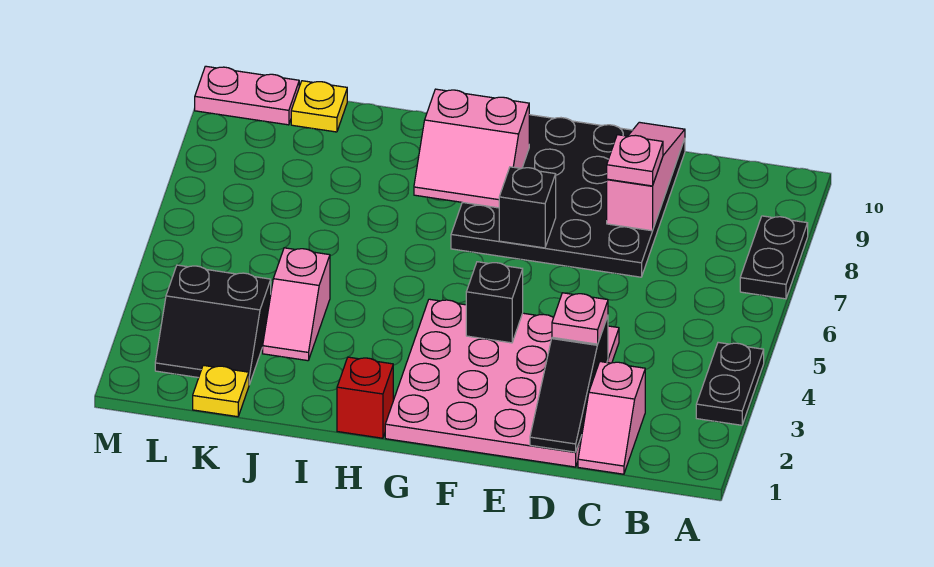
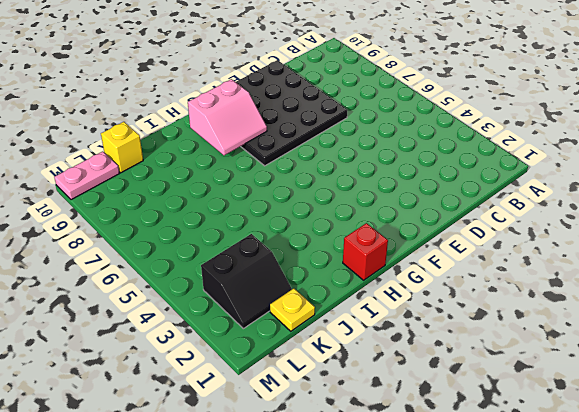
yellow brick K10 level 1 -> yellow plate K10 level 1
none -> black plate A3:A4 level 1
none -> black plate A7:A8 level 1
none -> pink slope C1:C2 level 1 top 2

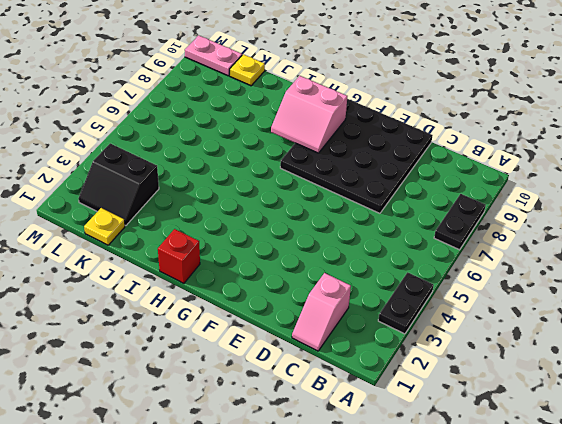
none -> pink plate D1:G4 level 1
none -> pink slope J3:J4 level 1 top 4
none -> black slope D1:D3 level 2 top 3

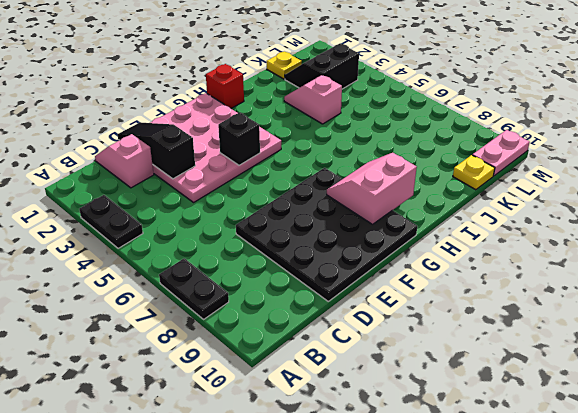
none -> pink slope D8:D10 level 2 top 8
none -> black brick F7 level 2
none -> pink plate D3 level 3

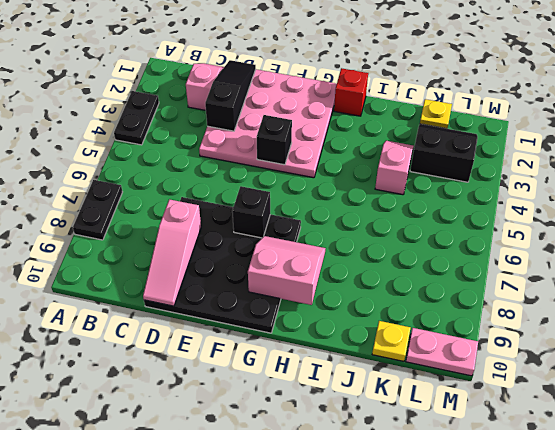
none -> pink plate D3 level 3
none -> pink plate D8 level 3

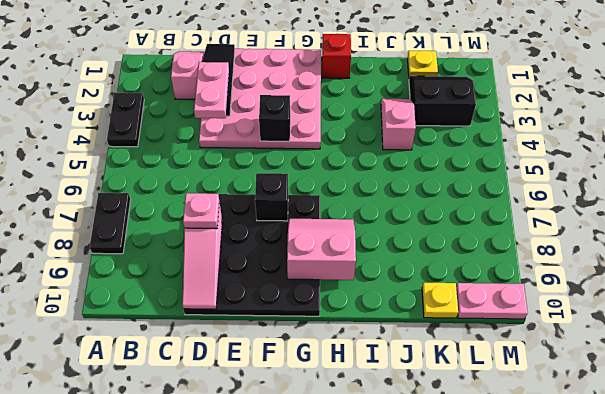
pink plate D3:D4 level 3 -> pink plate D3 level 3

